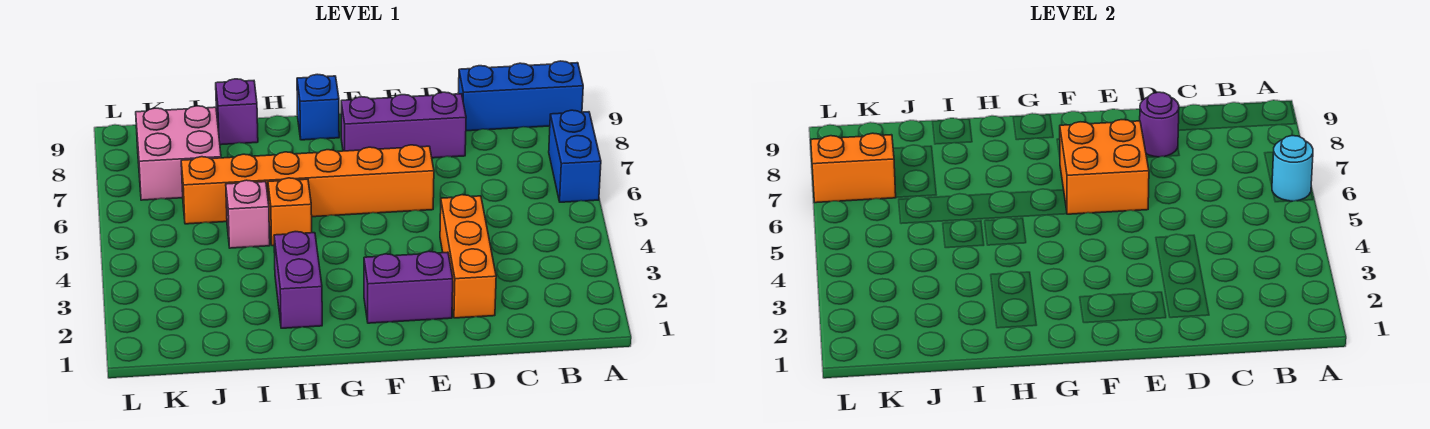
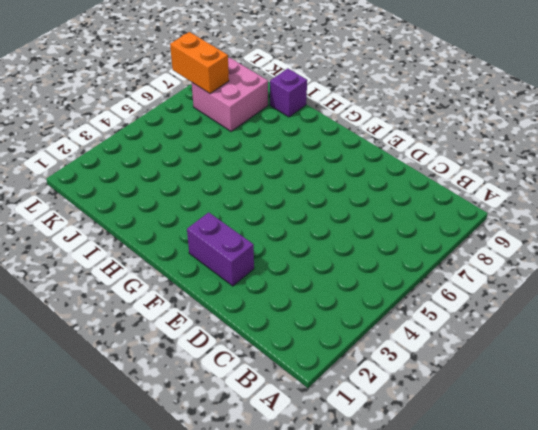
none -> blue brick A6:A7 level 1
none -> blue brick A9:C9 level 1
none -> orange brick D2:D4 level 1

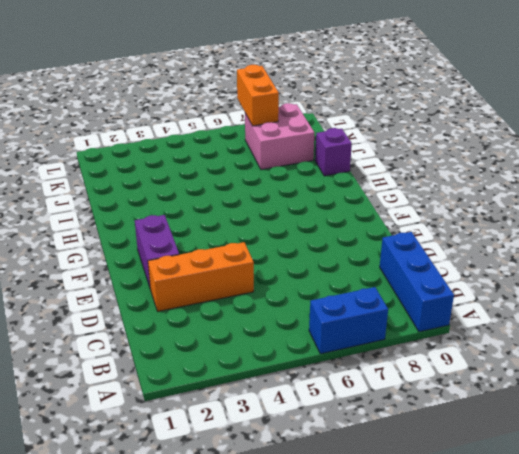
none -> purple brick D8:F8 level 1
none -> orange brick E6:J6 level 1
none -> blue brick G9 level 1

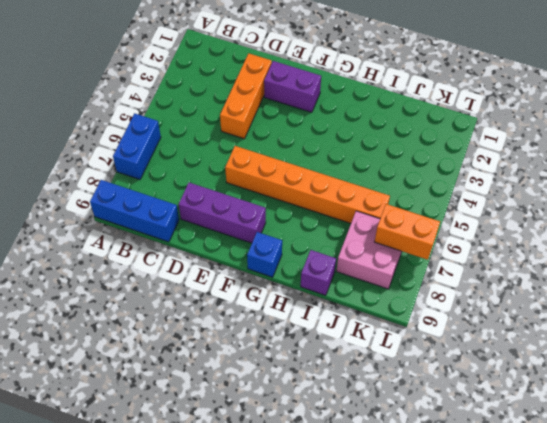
none -> purple brick H2:H3 level 1
none -> orange brick H5 level 1
none -> pink brick I5 level 1

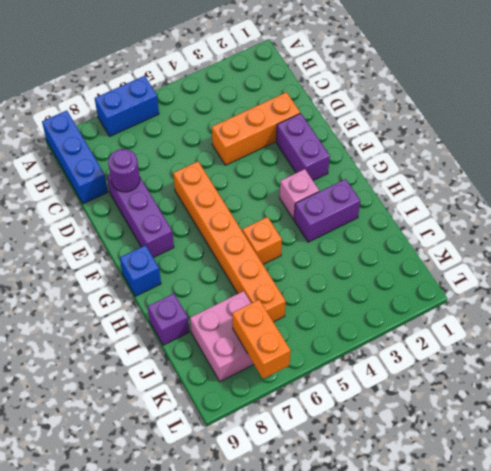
pink brick G3 level 1 -> pink brick I5 level 1
none -> cyan round brick A6 level 2
none -> orange brick E6:F7 level 2

